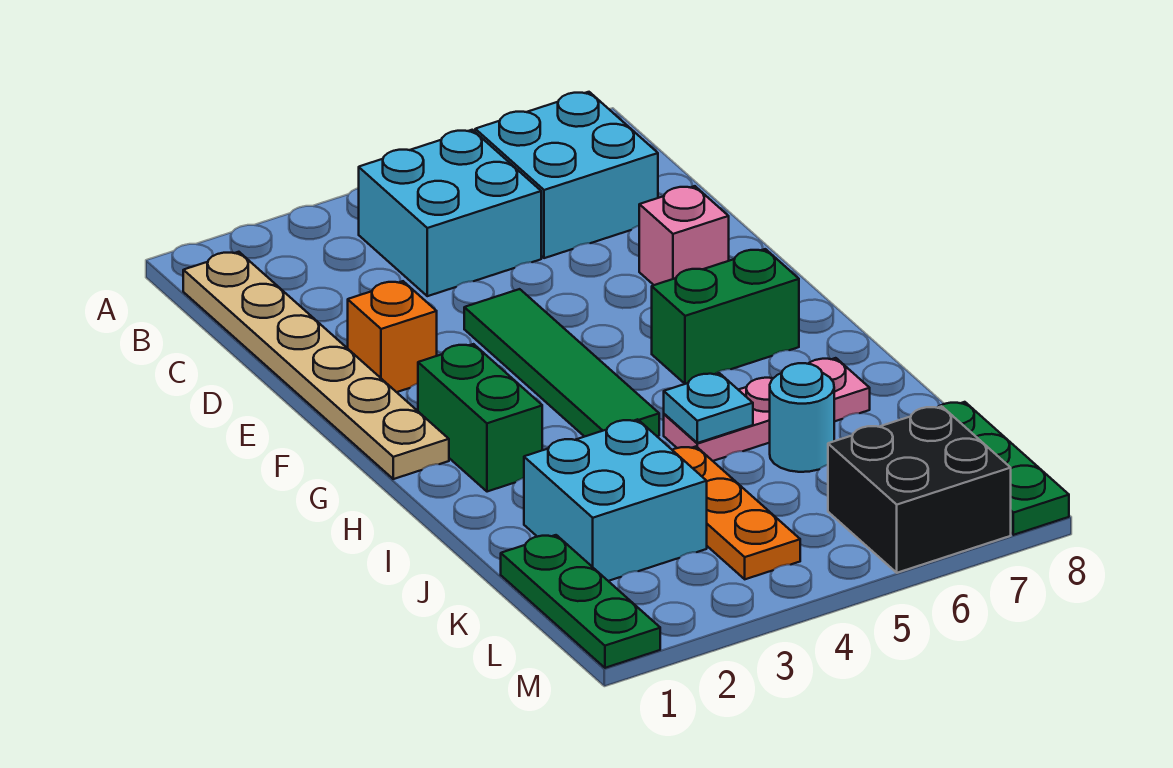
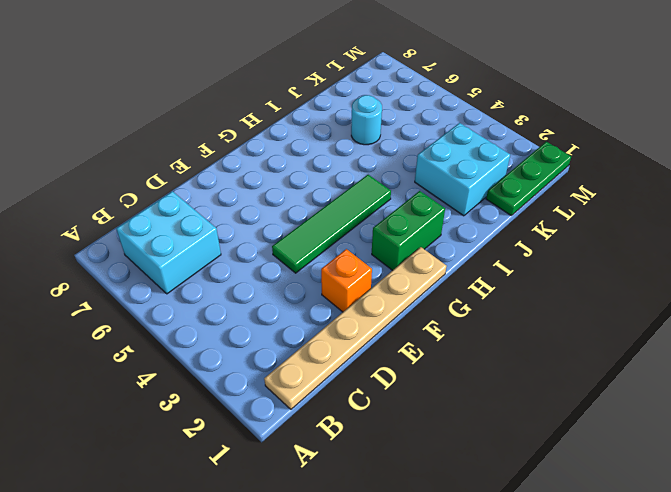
none -> cyan brick B4:C5 level 1
none -> pink brick E7 level 1
none -> green brick G6:G7 level 1

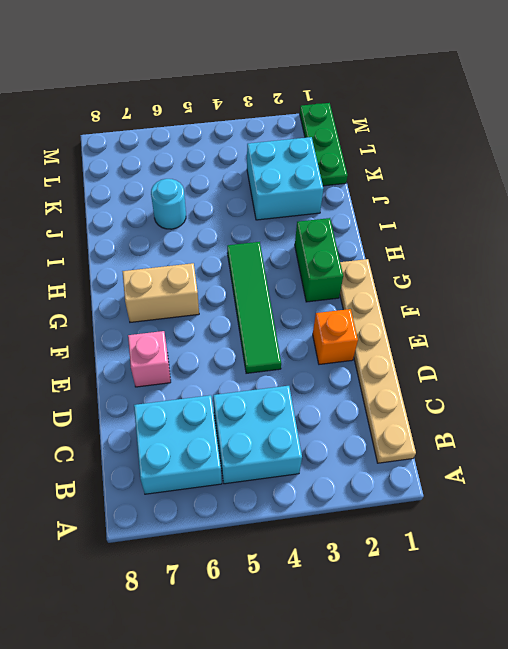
tan brick G6:G7 level 1 -> green brick G6:G7 level 1
none -> pink plate I5:I7 level 1
none -> orange plate J4:L4 level 1
none -> green plate K8:M8 level 1

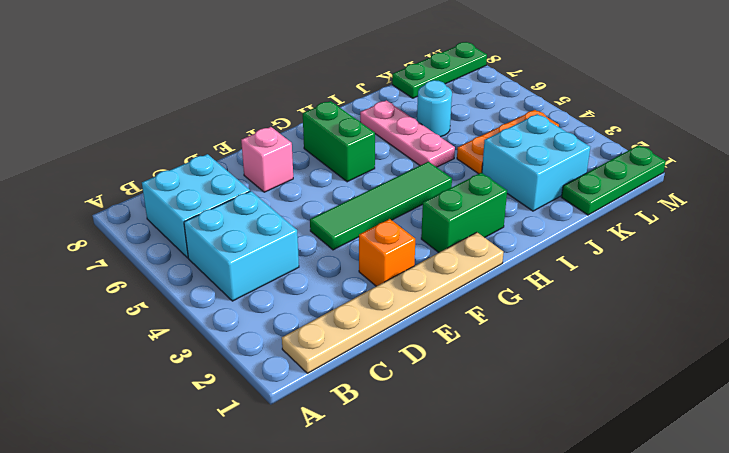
none -> black brick L6:M7 level 1
none -> cyan plate I5 level 2

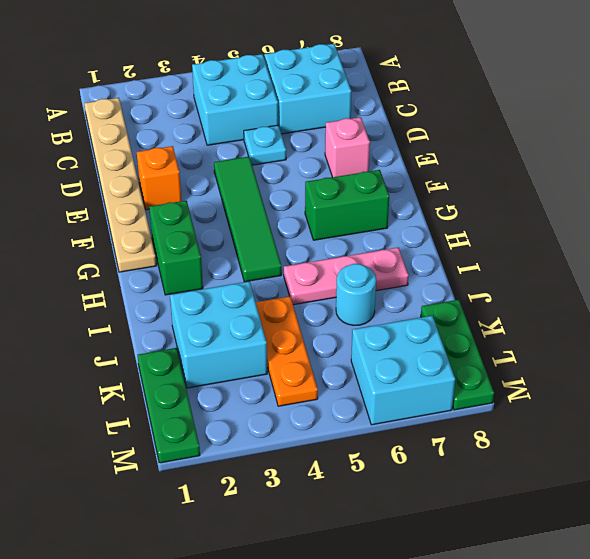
cyan plate D5 level 1 -> cyan plate I5 level 2
cyan brick L6:M7 level 1 -> black brick L6:M7 level 1

